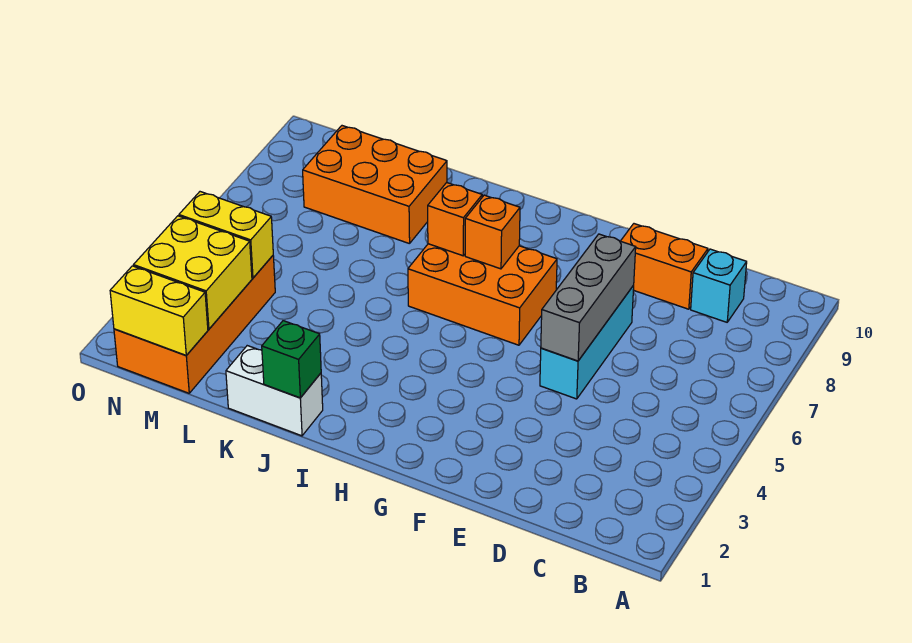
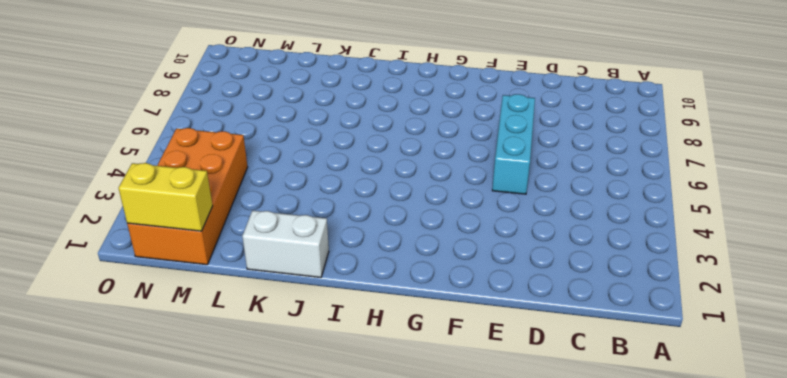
none -> cyan brick C9 level 1
none -> orange brick D9:E9 level 1
none -> orange brick G6:I7 level 1

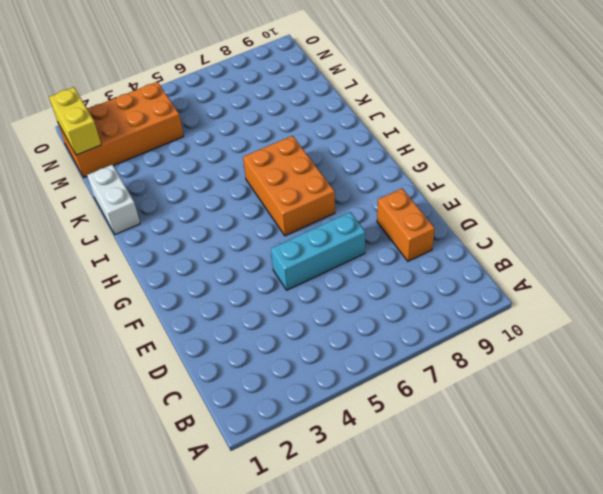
none -> cyan brick C9 level 1
none -> orange brick K8:M9 level 1
none -> grey brick E5:E7 level 2

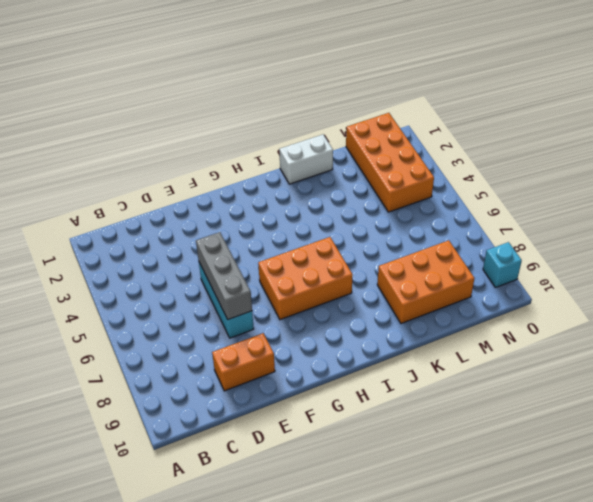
cyan brick O9 level 1 -> cyan brick C9 level 1
none -> orange brick H7 level 2
none -> orange brick I7 level 2
none -> green brick J1 level 2

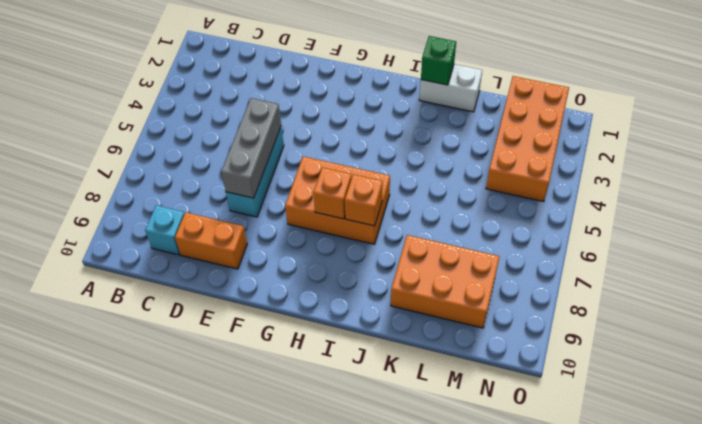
none -> yellow brick M1:N1 level 2
none -> yellow brick M2:N3 level 2
none -> yellow brick M4:N4 level 2

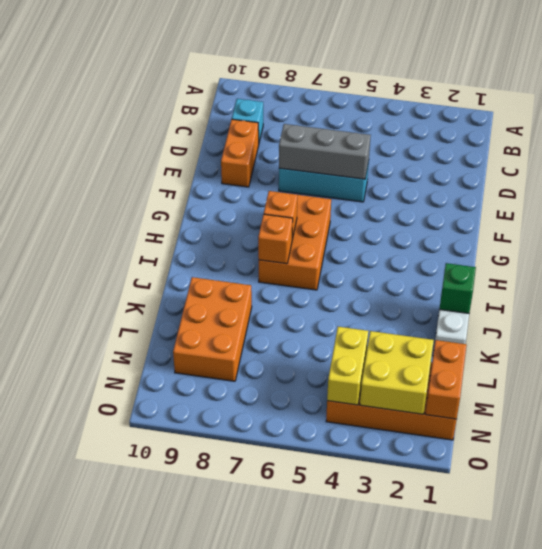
orange brick M1:N1 level 2 -> yellow brick M1:N1 level 2

